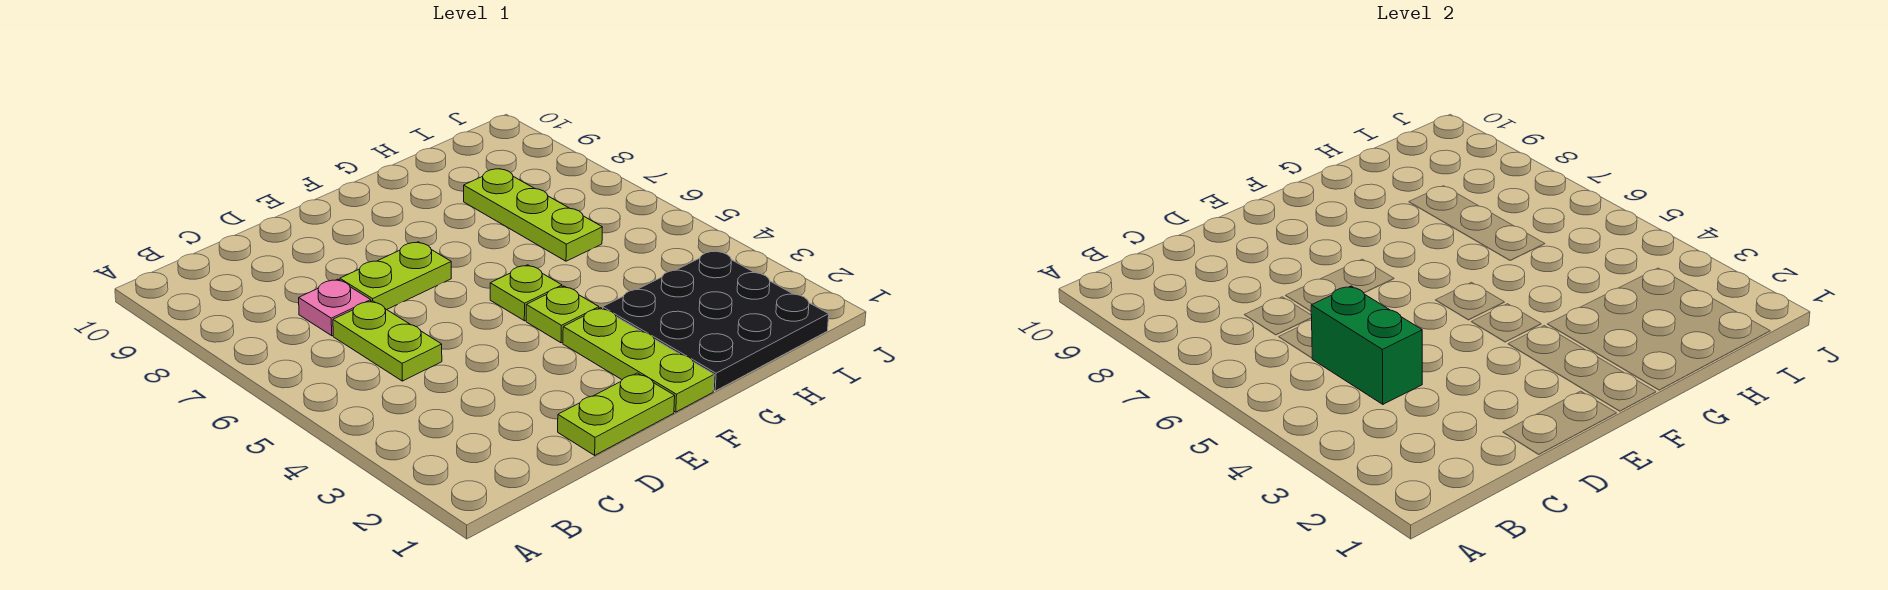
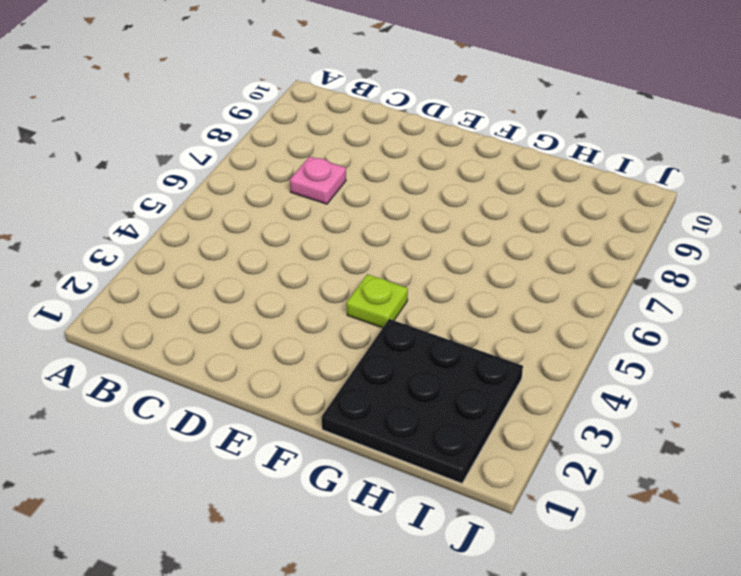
none -> lime plate C5:C6 level 1
none -> lime plate D1:E1 level 1

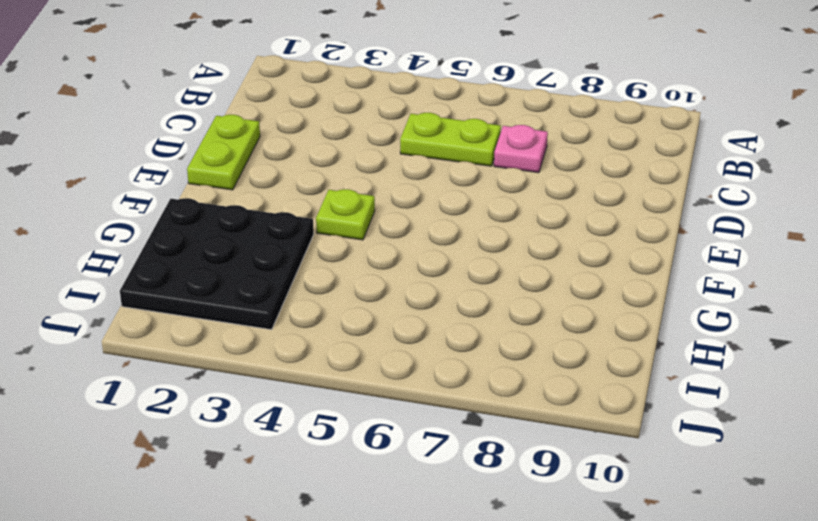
none -> lime plate D7:E7 level 1
none -> lime plate F1:F3 level 1

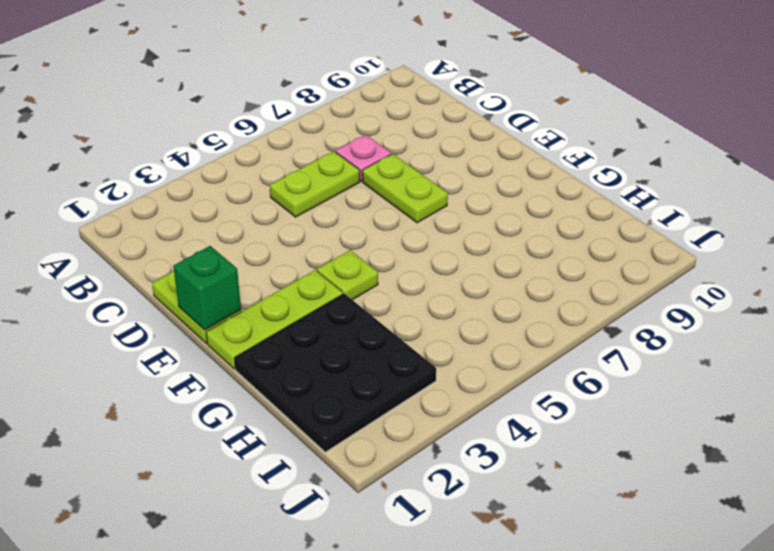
green brick E1 level 2 -> none
none -> lime plate F5 level 1
none -> lime plate H6:H8 level 1

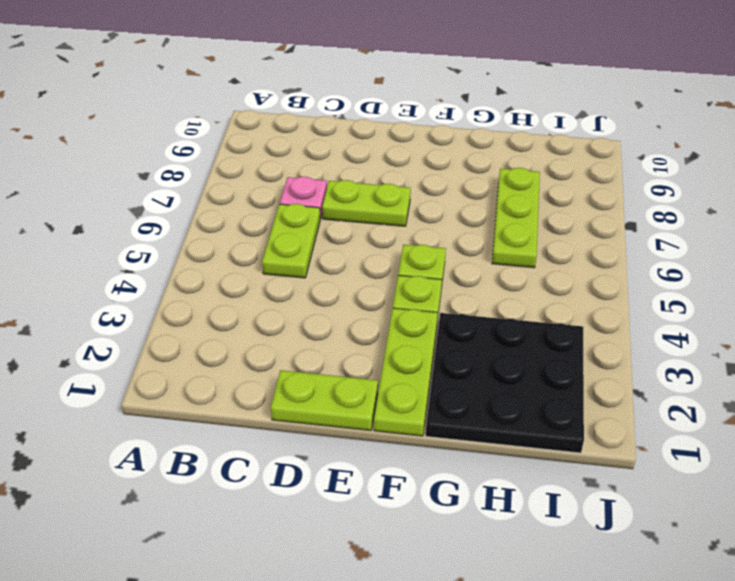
none -> green brick C4:C5 level 2

